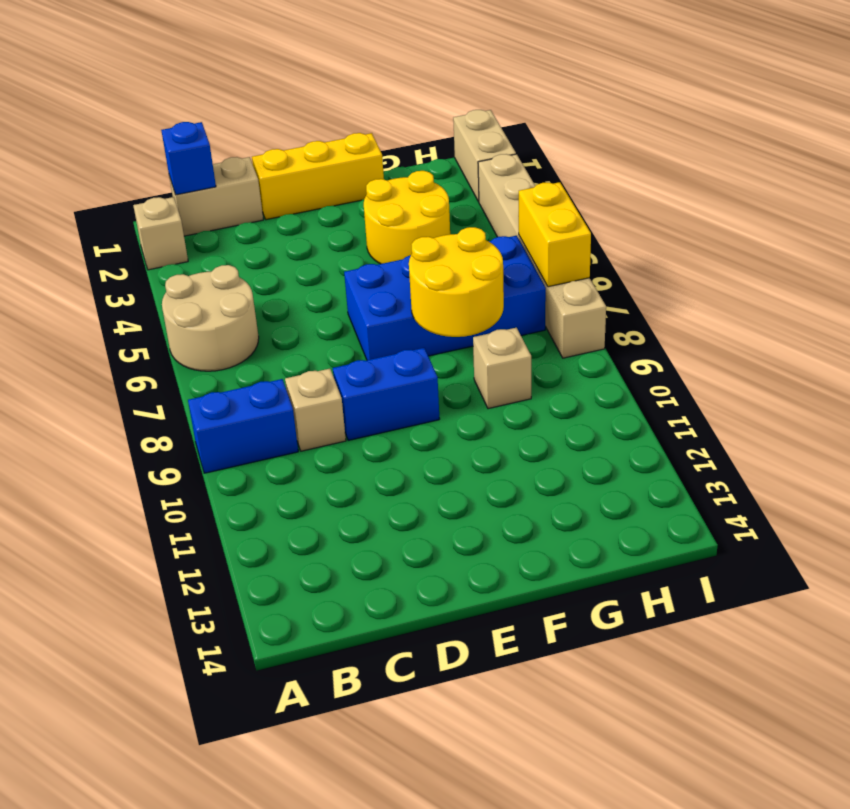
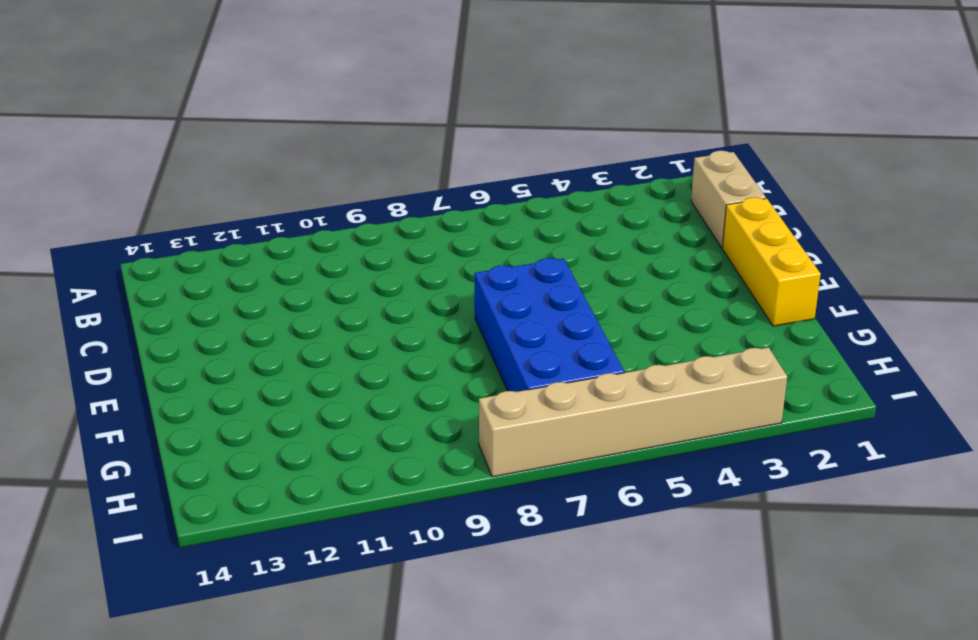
none -> tan brick A2 level 1
none -> tan round brick A5:B6 level 1
none -> blue brick A9:B9 level 1

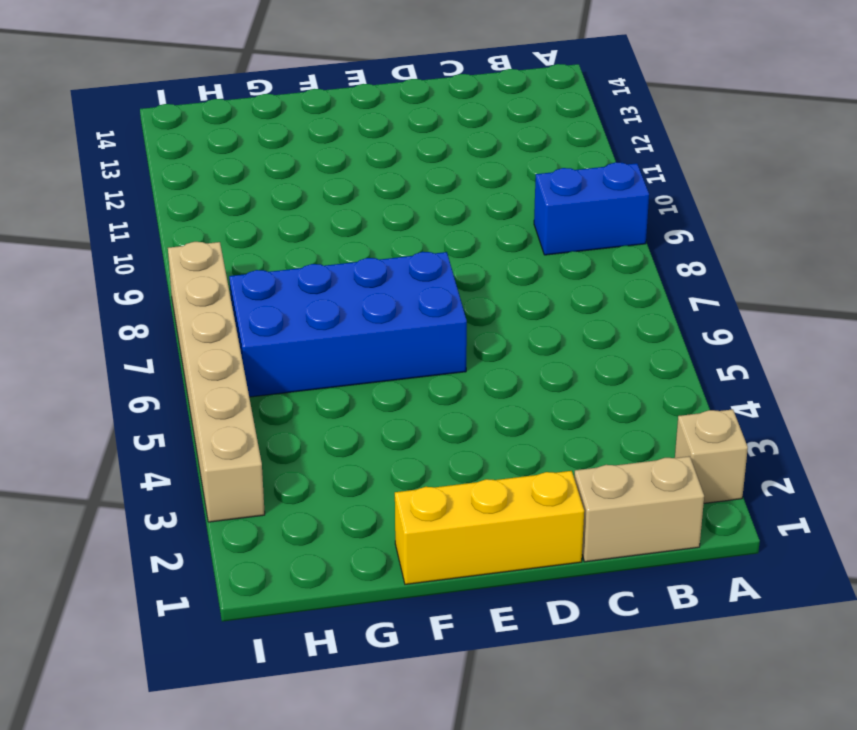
none -> tan round brick A5:B6 level 1
none -> tan brick C9 level 1
none -> blue brick D9:E9 level 1

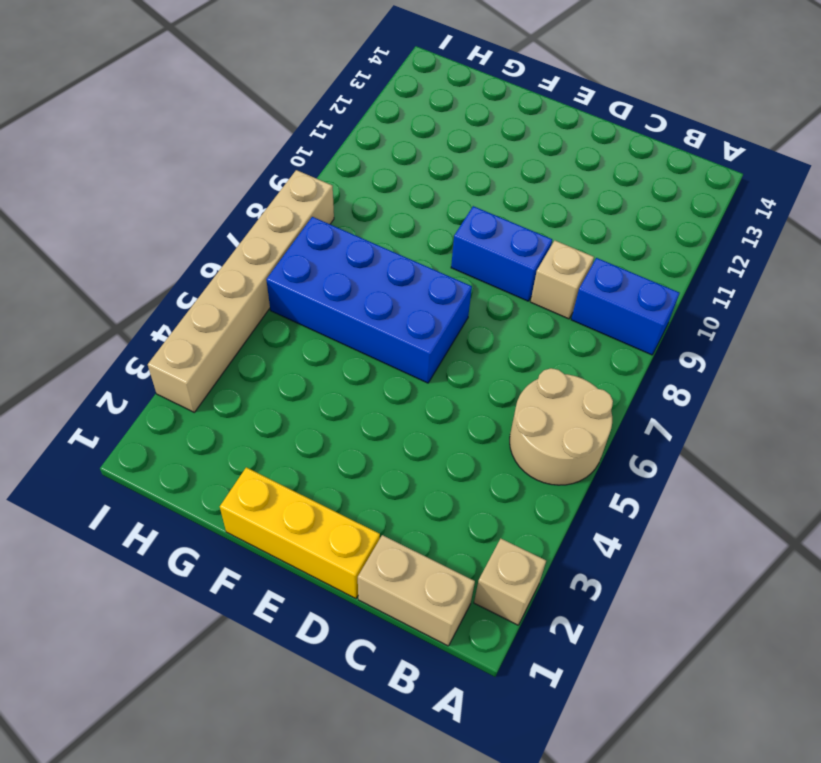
none -> yellow round brick F3:G4 level 1
none -> tan brick G9 level 1
none -> tan brick I1:I2 level 1

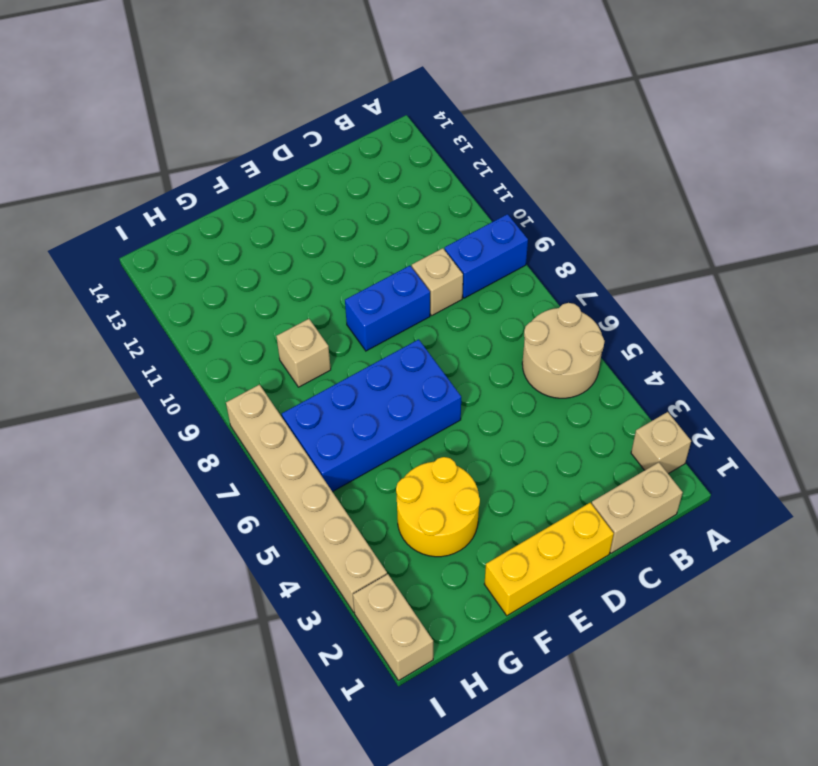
none -> blue brick B1 level 2
none -> yellow round brick F7:G8 level 2
none -> yellow brick I6:I7 level 2

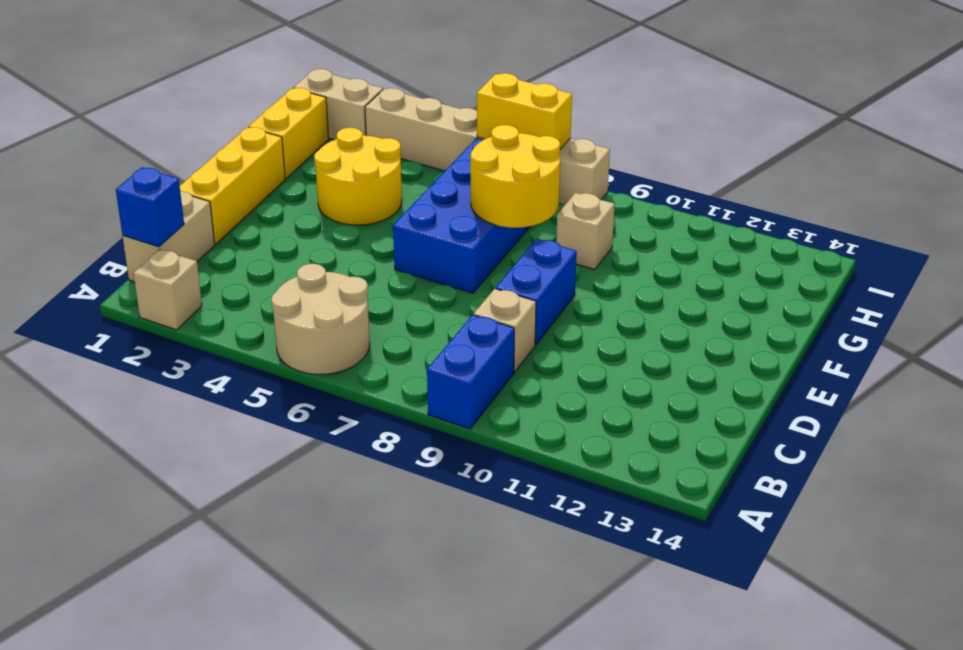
yellow brick G1:H1 level 1 -> none

